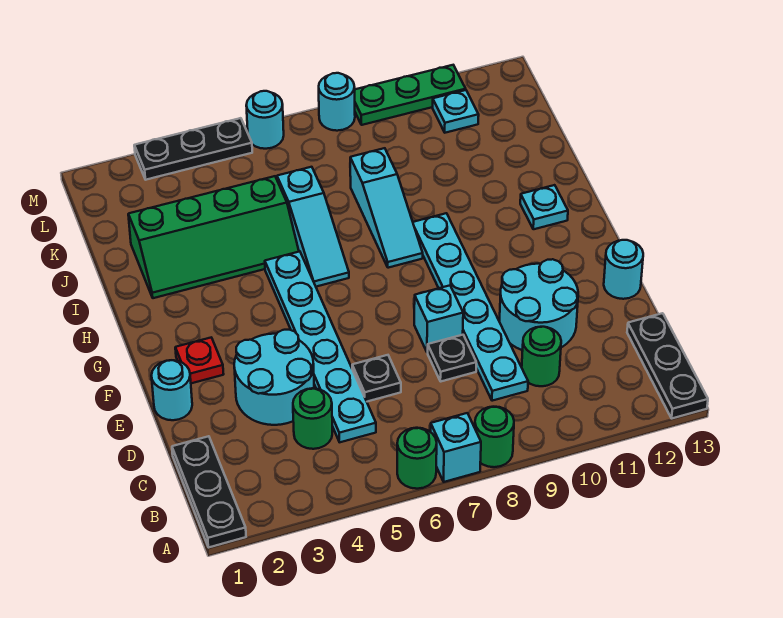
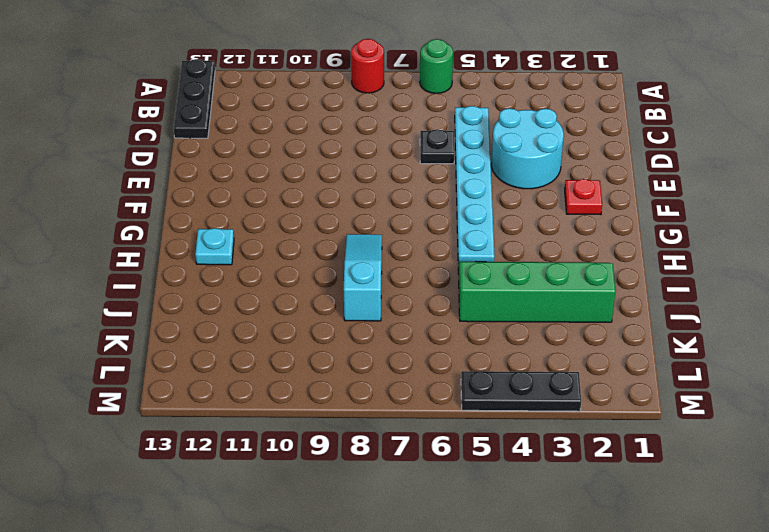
red round brick A8 level 1 -> green round brick A8 level 1
none -> black plate A1:C1 level 1
none -> cyan brick A7 level 1
none -> green round brick C4 level 1

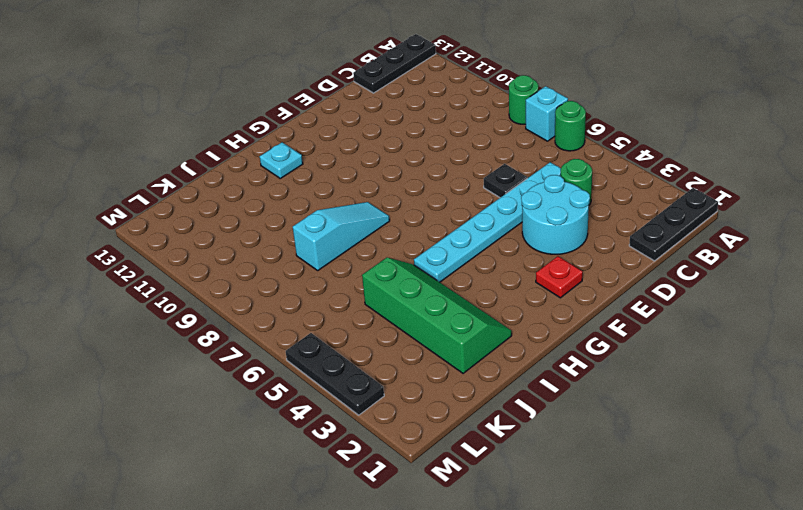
none -> cyan plate C9:H9 level 1
none -> green round brick C10 level 1
none -> black plate D8 level 1

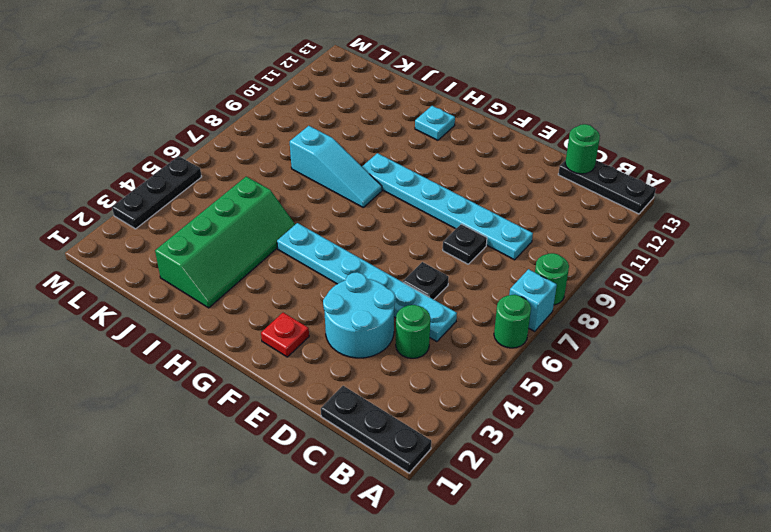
green round brick C13 level 2 -> green round brick C10 level 1
none -> cyan round brick D10:E11 level 1
none -> cyan round brick E1 level 1
none -> cyan brick E8 level 1

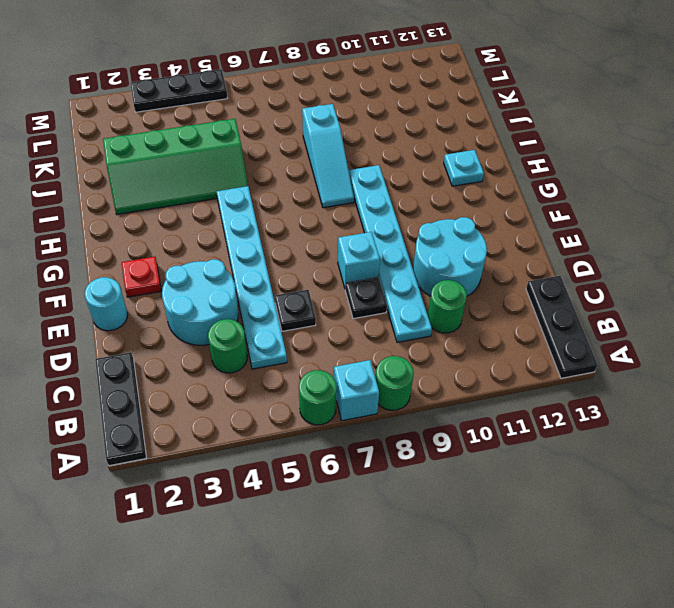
none -> cyan round brick E13 level 1
none -> cyan slope H6:J6 level 1 top J
none -> cyan plate L11 level 1

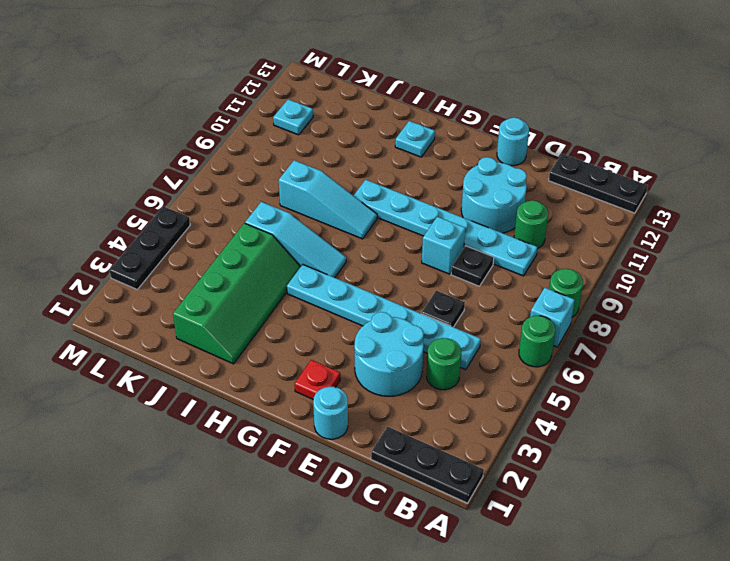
none -> cyan round brick M6 level 1
none -> cyan round brick M8 level 1
none -> green plate M9:M11 level 1

